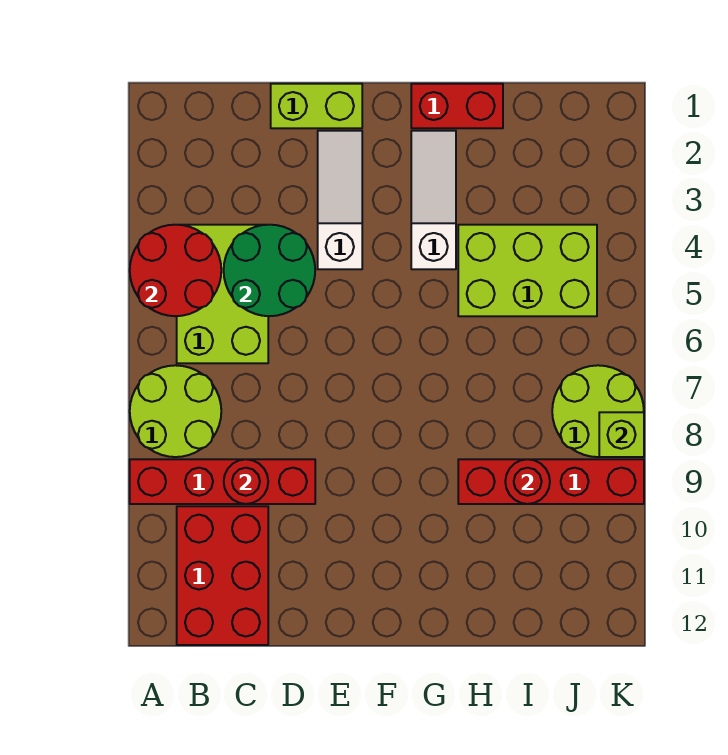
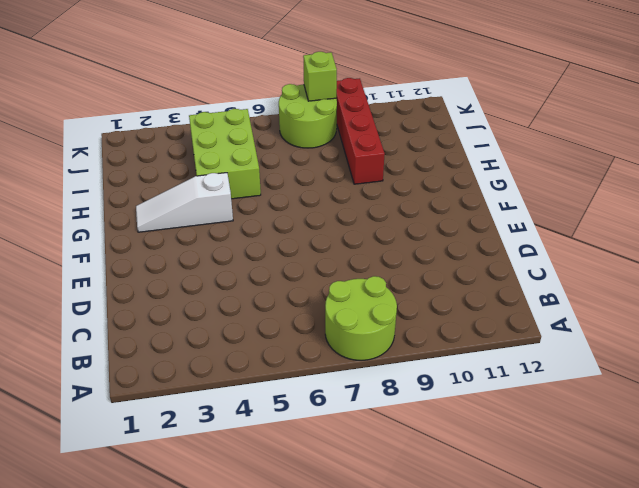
none -> red brick A9:D9 level 1
none -> lime brick B4:C6 level 1
none -> red brick B10:C12 level 1

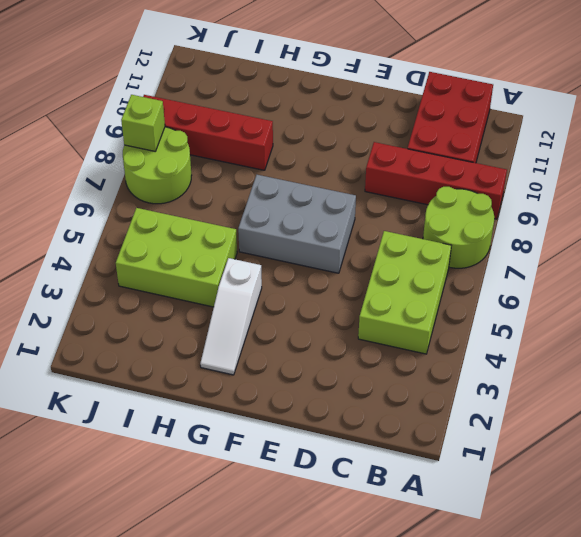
grey brick E6:G7 level 1 -> none
none -> lime brick D1:E1 level 1
none -> white slope E2:E4 level 1 top 4
none -> red brick G1:H1 level 1

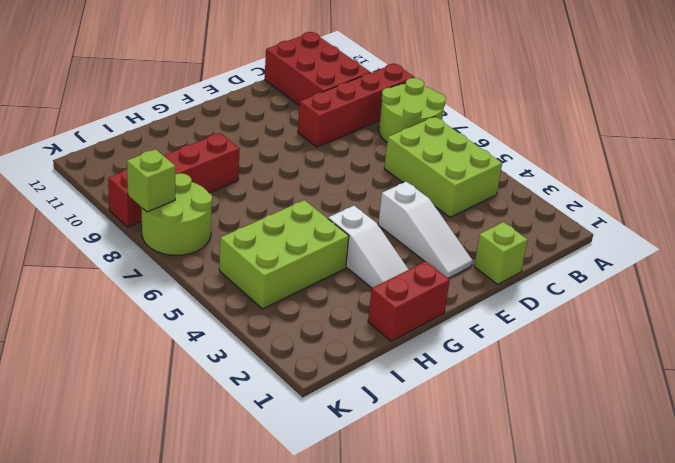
lime brick D1 level 1 -> lime brick D1:E1 level 1
none -> red round brick A4:B5 level 2
none -> green round brick C4:D5 level 2
none -> red round brick C9 level 2

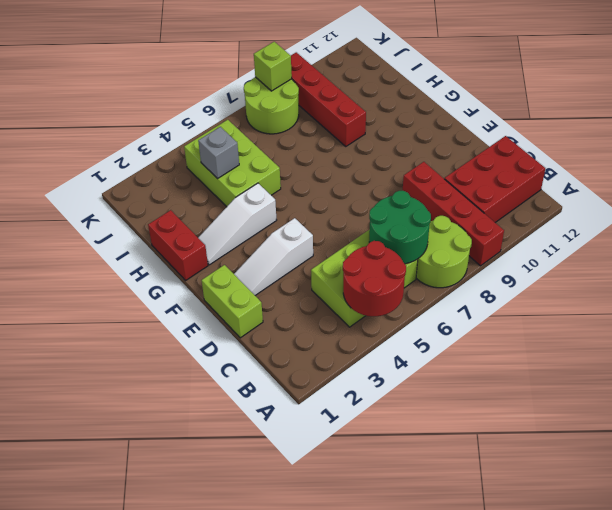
green round brick B6:C7 level 2 -> green round brick C4:D5 level 2
grey brick I4 level 2 -> none
none -> red round brick C9 level 2
none -> red round brick I9 level 2

